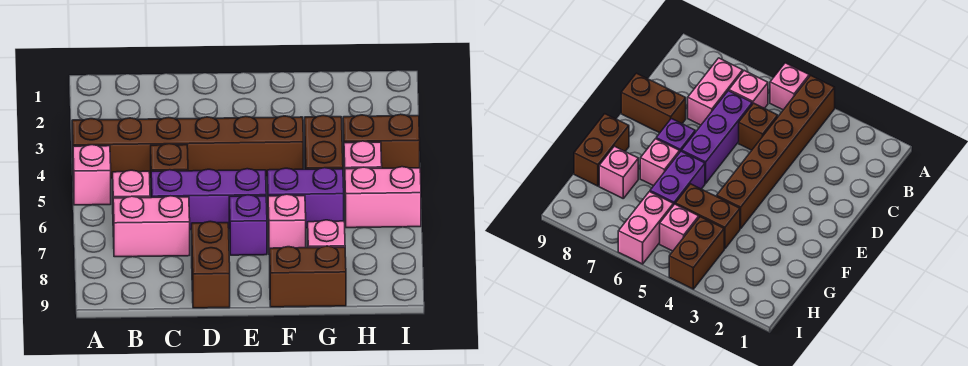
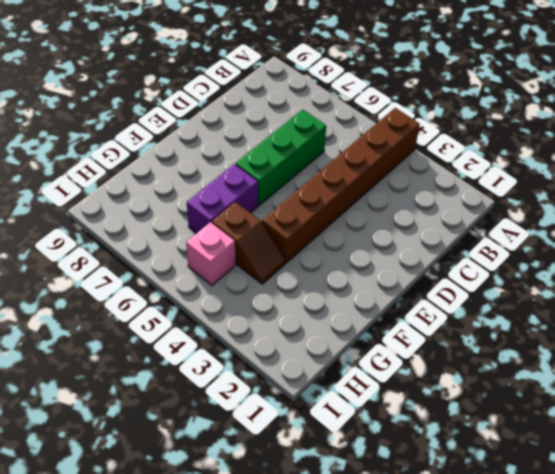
green brick C6:E6 level 1 -> purple brick C6:E6 level 1
brown slope G4:G5 level 1 top 5 -> brown brick G4:G5 level 1
none -> pink brick A5 level 1
none -> pink brick B6 level 1
none -> pink brick B7:C7 level 1

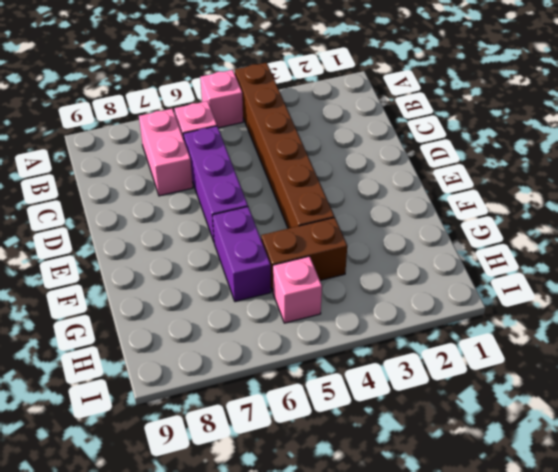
none -> brown brick C5 level 1
none -> brown brick D8:D9 level 1
none -> purple brick E7 level 1

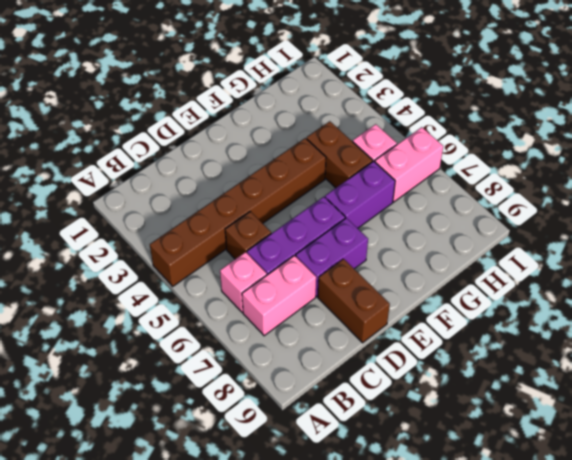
purple brick D7:E7 level 1 -> purple brick E7 level 1
none -> pink brick A5 level 1
none -> pink brick F7 level 1
none -> brown brick F9:G9 level 1

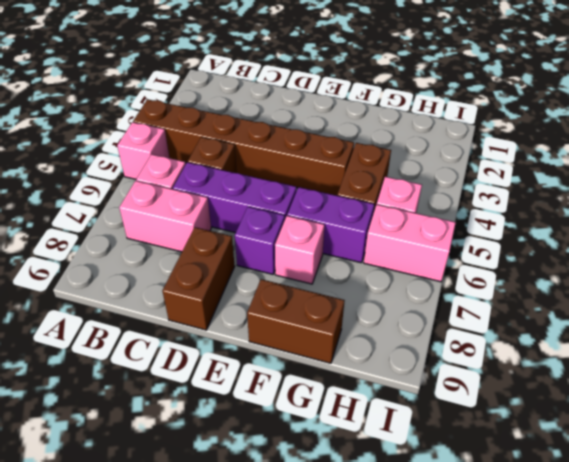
none -> pink brick G8 level 1
none -> brown brick H4:I4 level 1

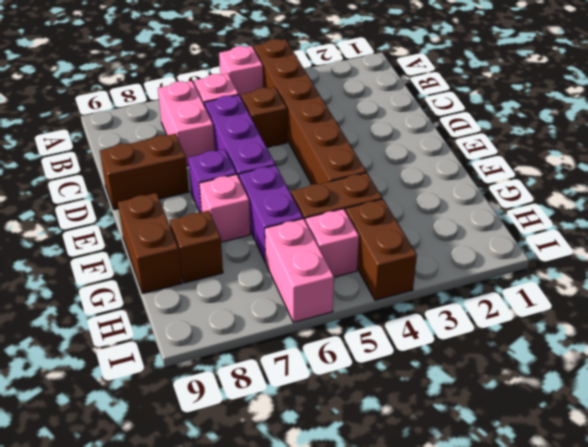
brown brick G8 level 1 -> pink brick G8 level 1

